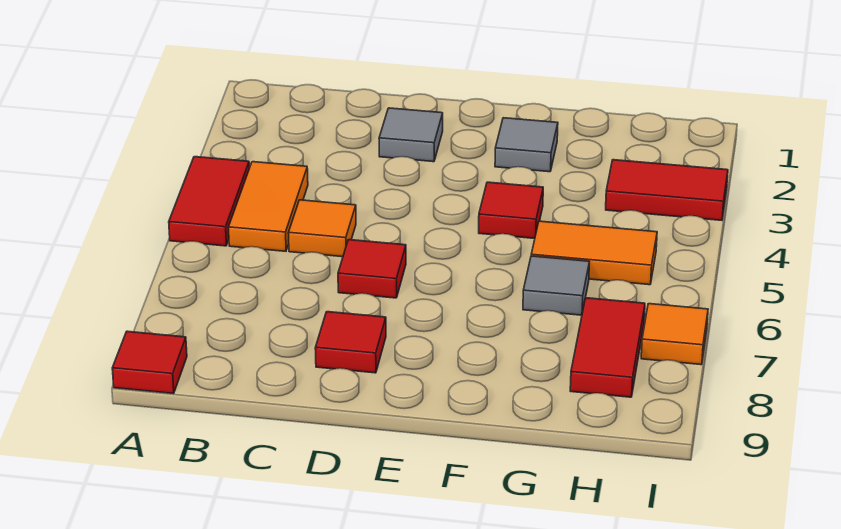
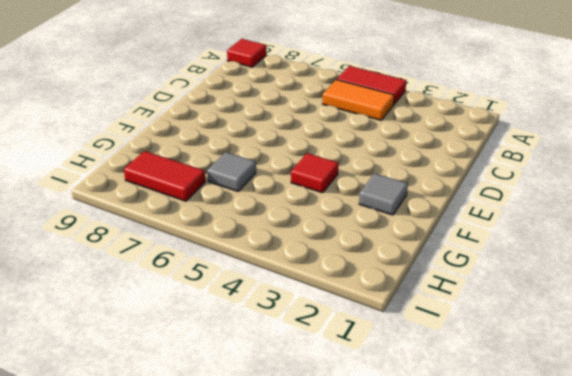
none -> orange tile C5 level 1
none -> grey tile D2 level 1
none -> red tile D6 level 1

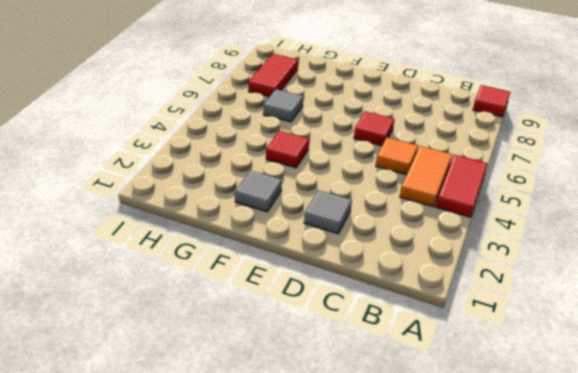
none -> red tile D8 level 1
none -> orange tile G5:H5 level 1
none -> red tile H3:I3 level 1

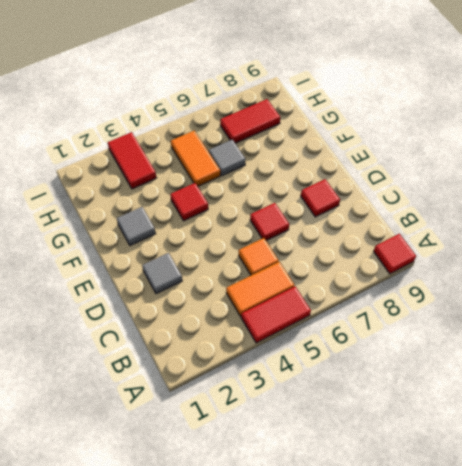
none -> orange tile I7 level 1

